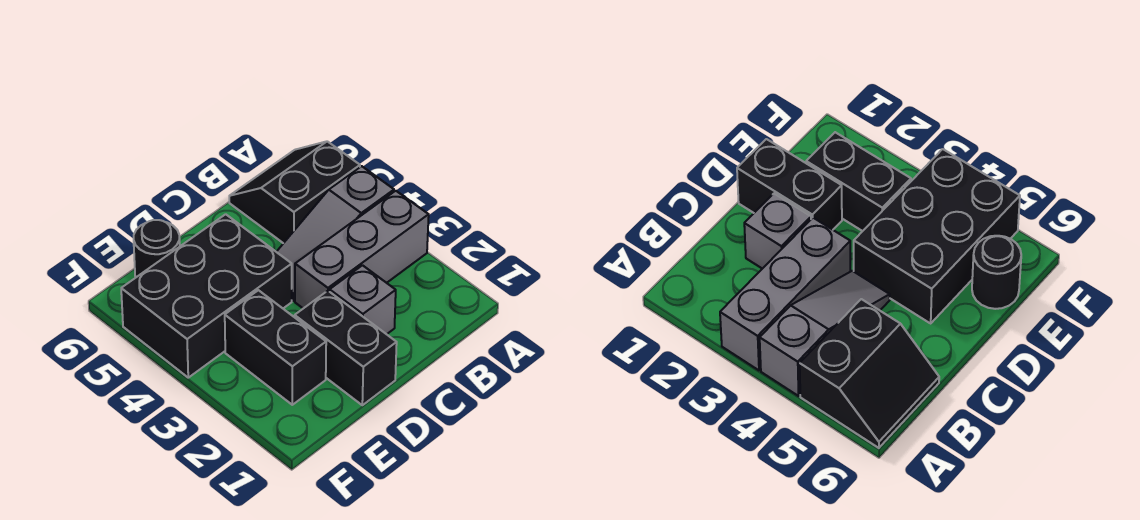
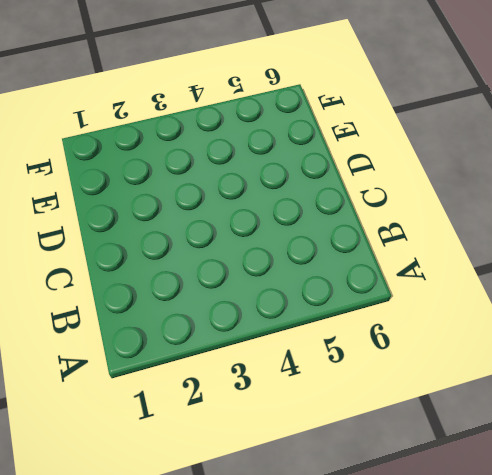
none -> grey brick A3:C3 level 1
none -> grey slope A4:C4 level 1 top A

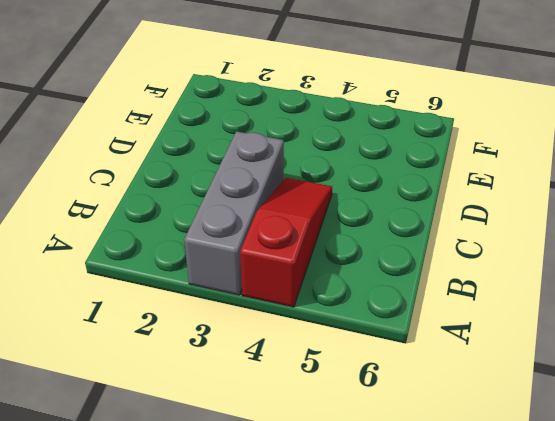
red slope A4:C4 level 1 top A -> grey slope A4:C4 level 1 top A
none -> black slope A5:B6 level 1 top 5
none -> grey brick C2 level 1

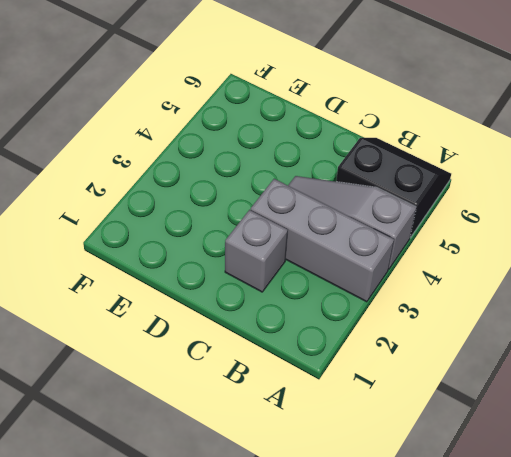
none -> black brick D1:D2 level 1
none -> black brick D4:F5 level 1

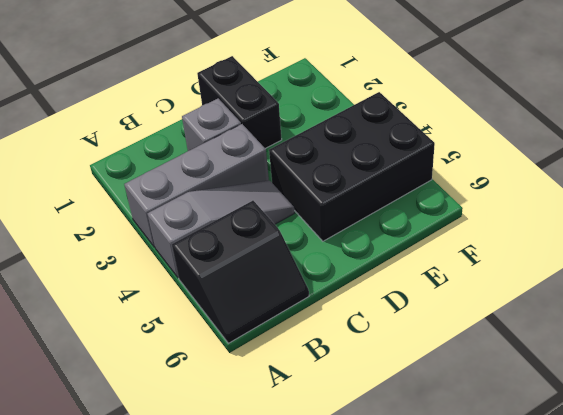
none -> black brick E2:E3 level 1
none -> black round brick E6 level 1

